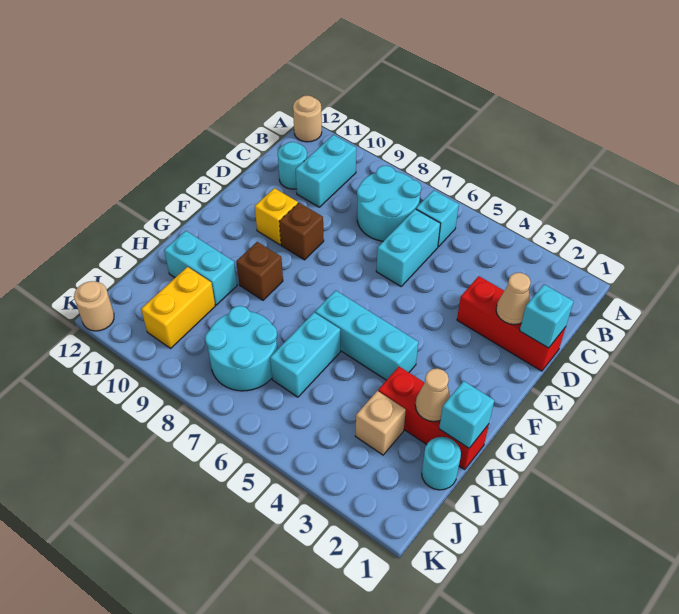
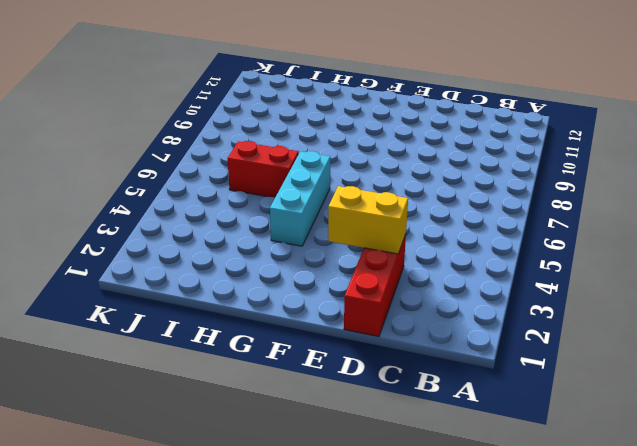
yellow brick D3:E3 level 2 -> yellow brick I10:J10 level 1
red brick H6:I6 level 1 -> cyan brick H6:I6 level 1
none -> tan round brick A12 level 1
none -> cyan brick B6 level 1
none -> cyan round brick B7:C8 level 1

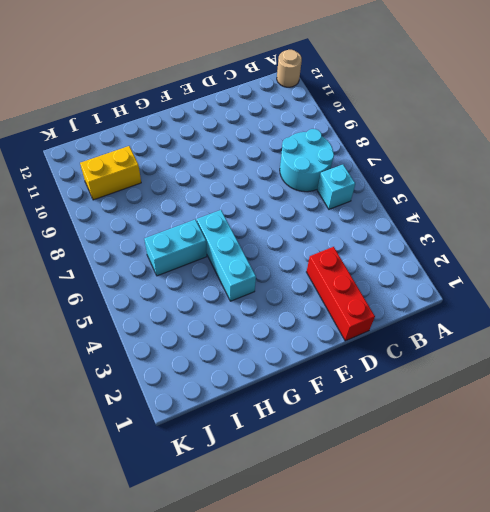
none -> cyan brick B10:C10 level 1
none -> cyan brick C6:D6 level 1
none -> cyan round brick C11 level 1

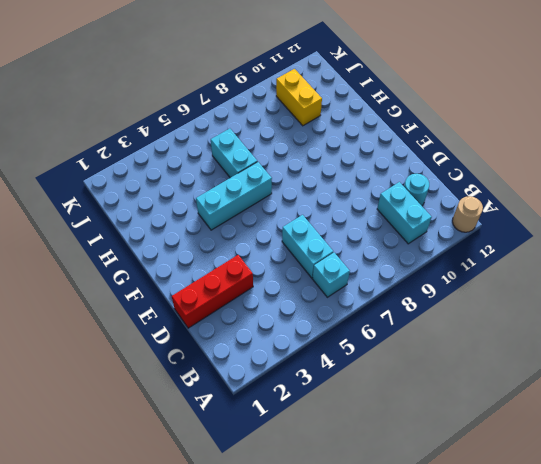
none -> cyan round brick B7:C8 level 1
none -> brown brick E9 level 1
none -> yellow brick E10 level 1

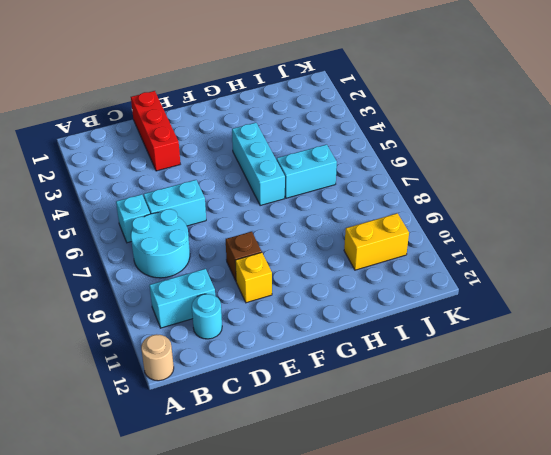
none -> brown brick G9 level 1
none -> red brick H1:H3 level 1
none -> cyan brick H10:H11 level 1

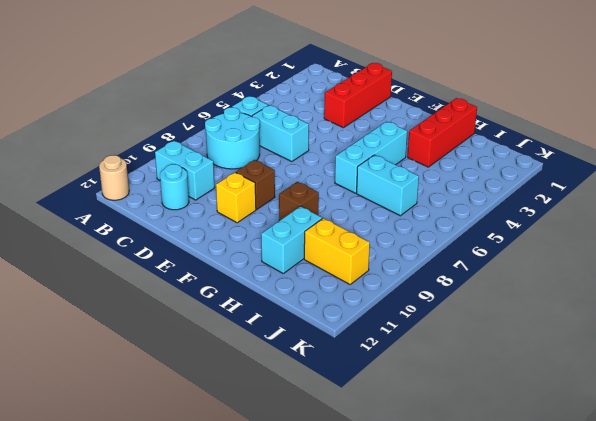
none -> cyan round brick I1 level 1
none -> tan brick I3 level 1
none -> cyan round brick I7:J8 level 1

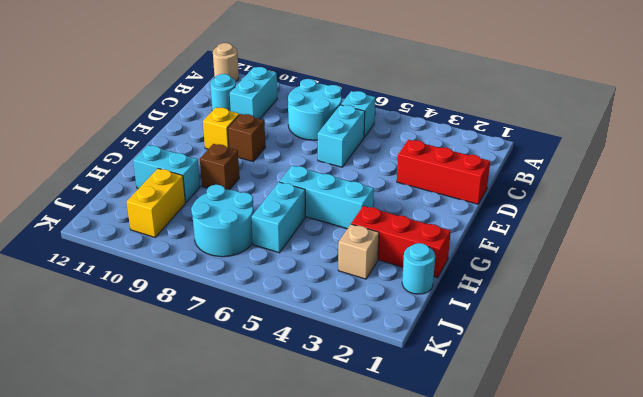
none -> tan round brick K12 level 1
none -> cyan brick D1 level 2
none -> tan cone D2 level 2

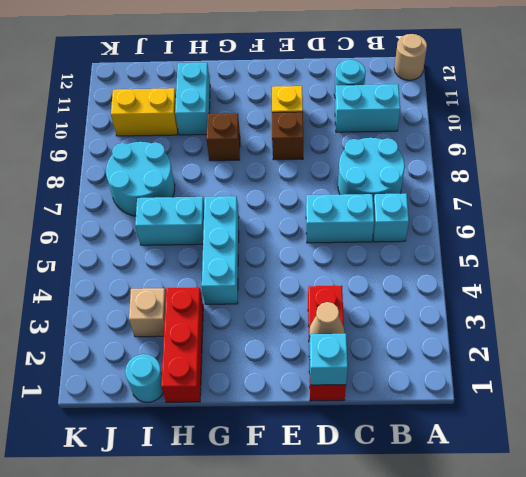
none -> tan round brick K12 level 1
none -> cyan brick H1 level 2
none -> tan cone H2 level 2

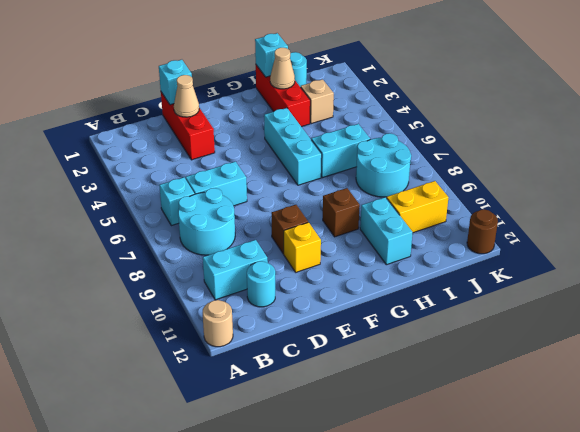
brown round brick K12 level 1 -> tan round brick K12 level 1

